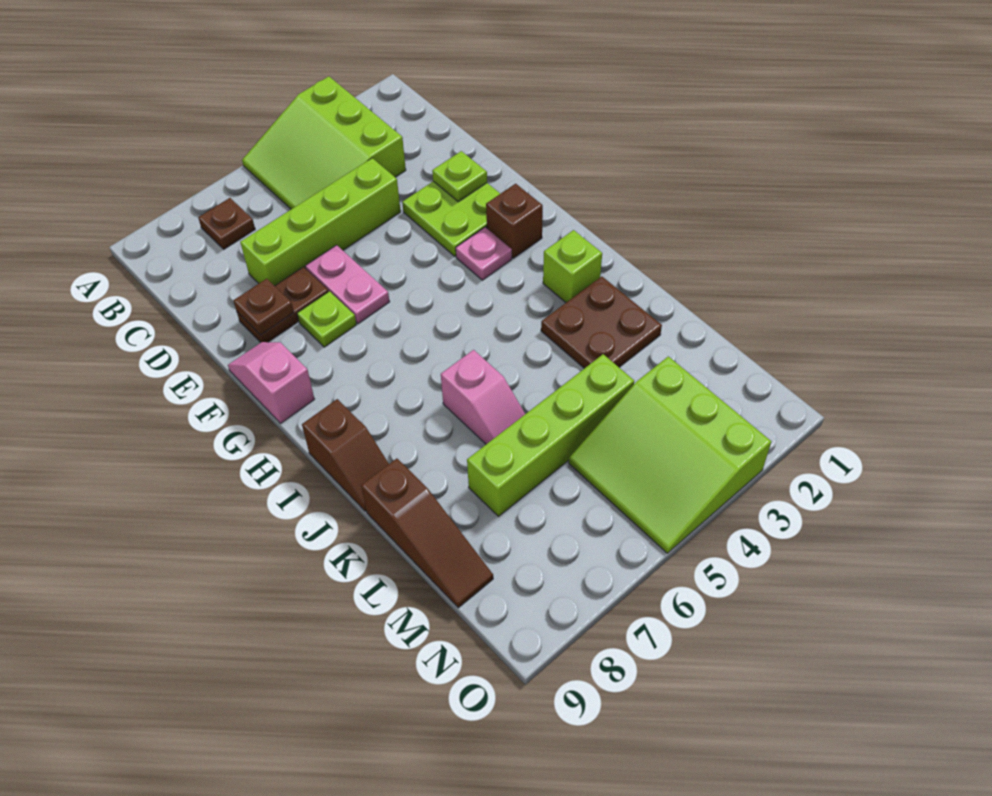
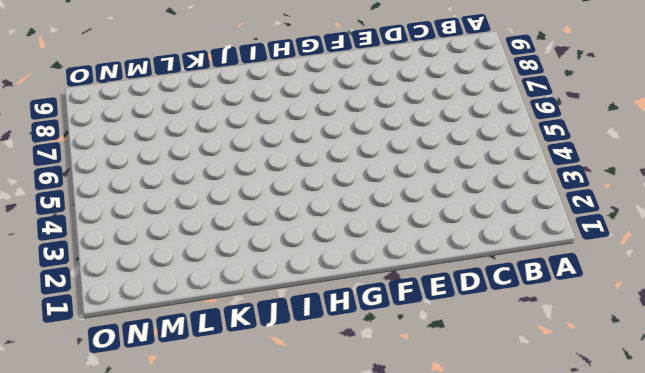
none -> lime slope A3:C5 level 1 top 3
none -> brown plate B7 level 1
none -> lime brick D4:D7 level 1

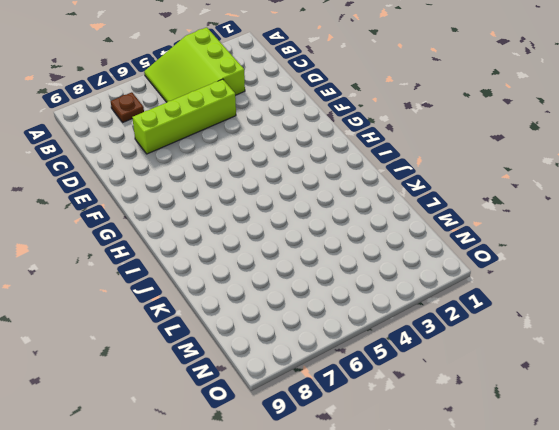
none -> lime plate E2:F3 level 1
none -> pink plate E6:F6 level 1
none -> brown plate E7:E8 level 1

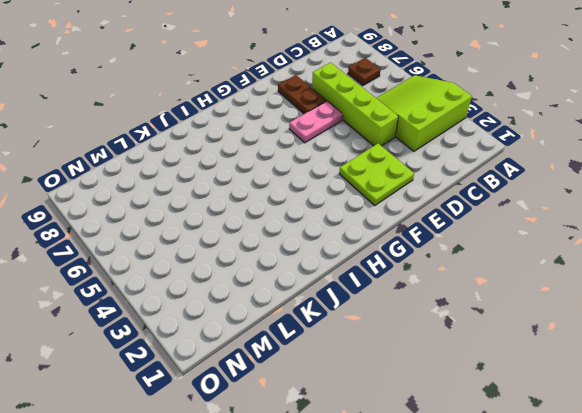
none -> lime plate F7 level 1
none -> pink slope F9:G9 level 1 top G
none -> brown brick G2 level 1

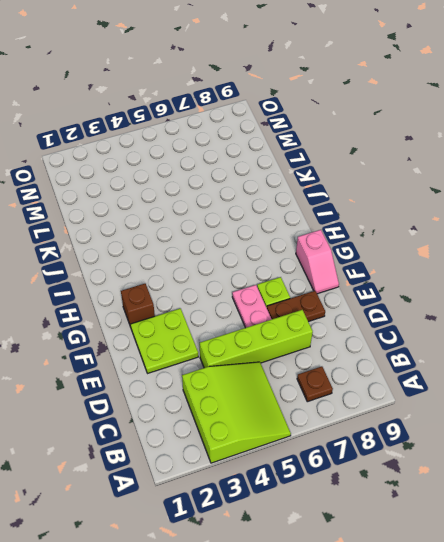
none -> pink plate G3 level 1
none -> lime brick I2 level 1
none -> brown slope I9:J9 level 1 top I

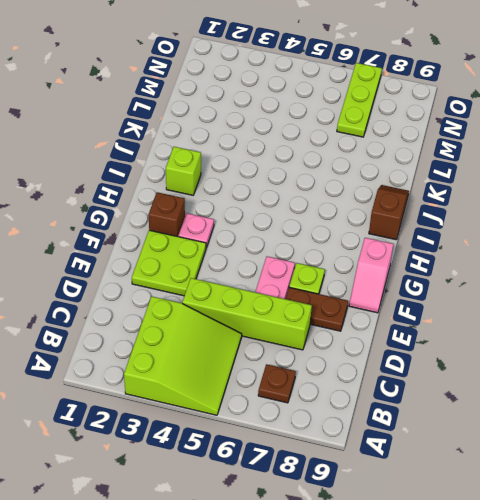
lime plate M7:O7 level 1 -> none
none -> brown plate J2:K3 level 1
none -> pink slope J6:K6 level 1 top J
none -> brown slope K9:M9 level 1 top K

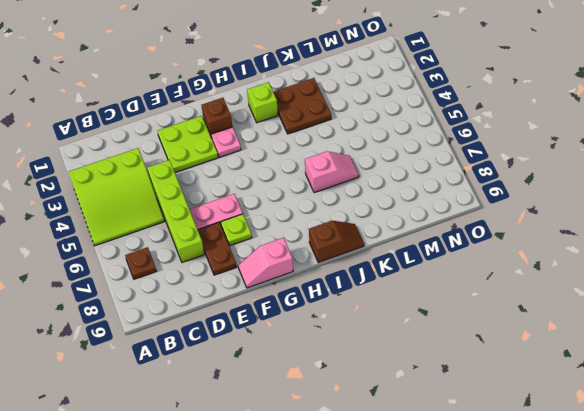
none -> brown slope K9:M9 level 1 top K
none -> lime brick L4:L7 level 1
none -> lime slope M3:O5 level 1 top 3

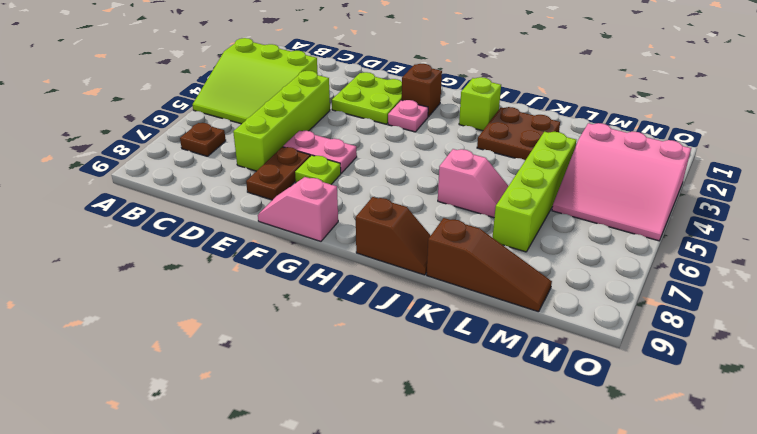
pink slope M3:O5 level 1 top 3 -> lime slope M3:O5 level 1 top 3
none -> lime plate E2 level 2
none -> brown plate E8 level 2

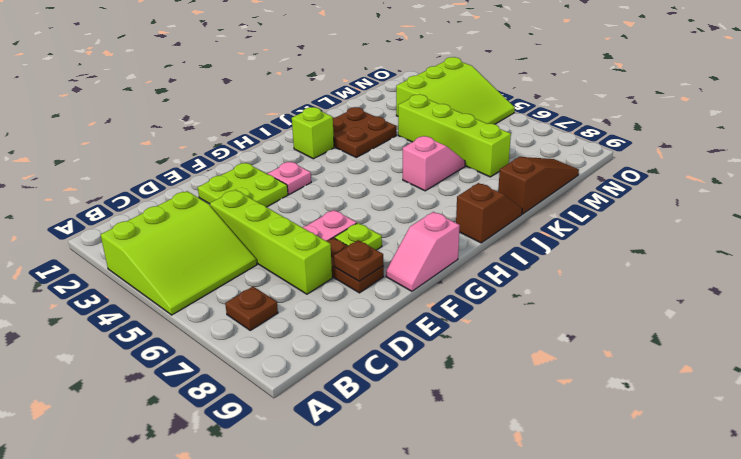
none -> brown brick G2 level 1
none -> lime plate E2 level 2

